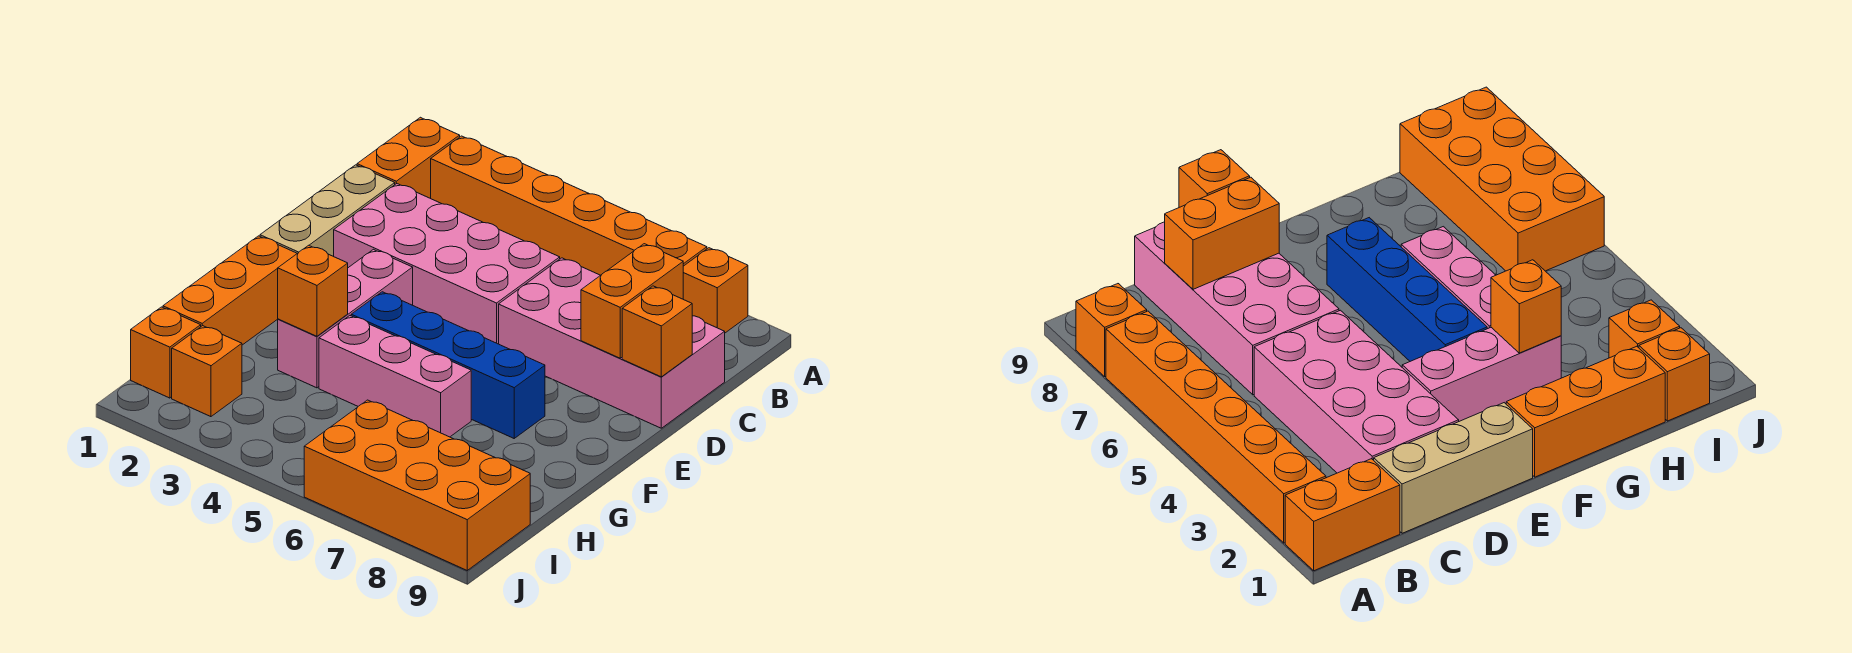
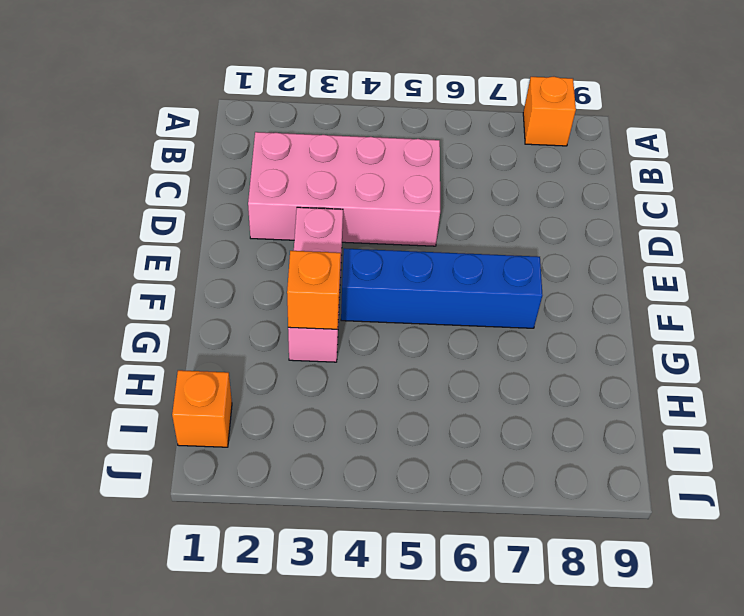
none -> orange brick A1:B1 level 1
none -> orange brick A2:A7 level 1
none -> tan brick C1:E1 level 1

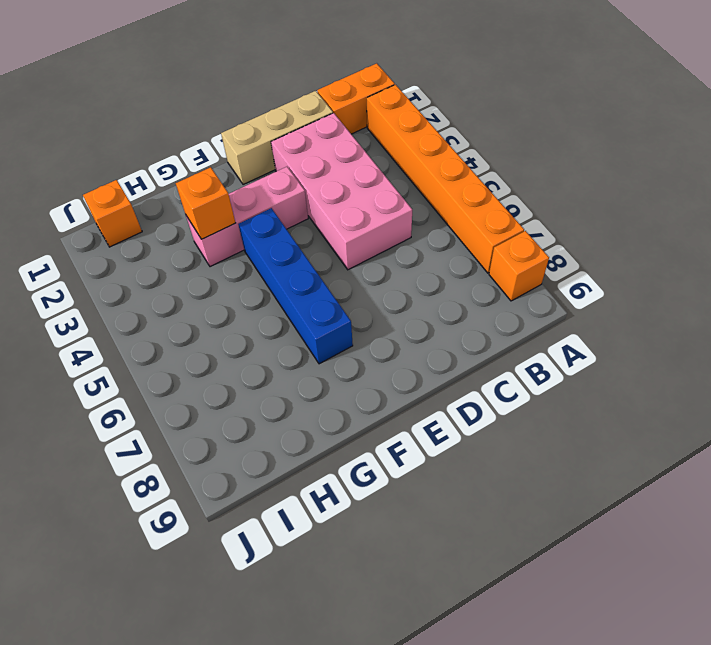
none -> pink brick C6:D9 level 1
none -> orange brick F1:H1 level 1
none -> pink brick G4:G6 level 1

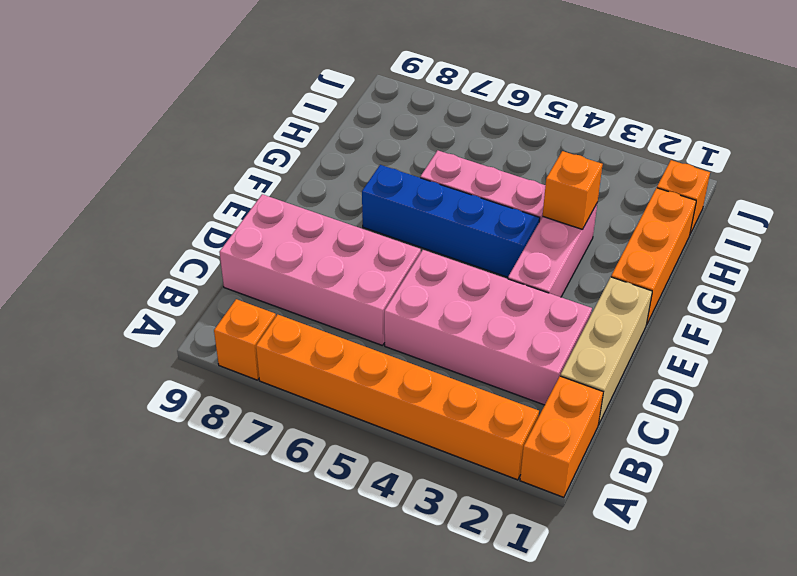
none -> orange brick I2 level 1
none -> orange brick I6:J9 level 1
none -> orange brick C8:D8 level 2

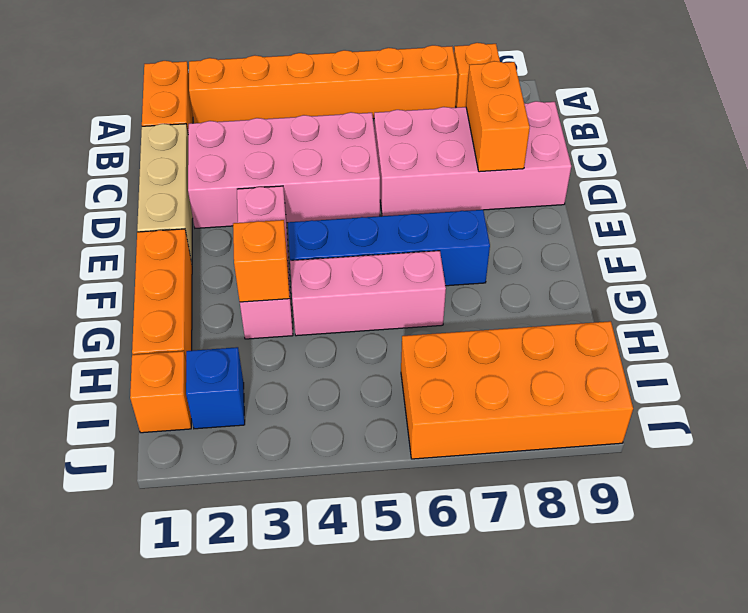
blue brick I2 level 1 -> orange brick I2 level 1
none -> orange brick D9 level 2

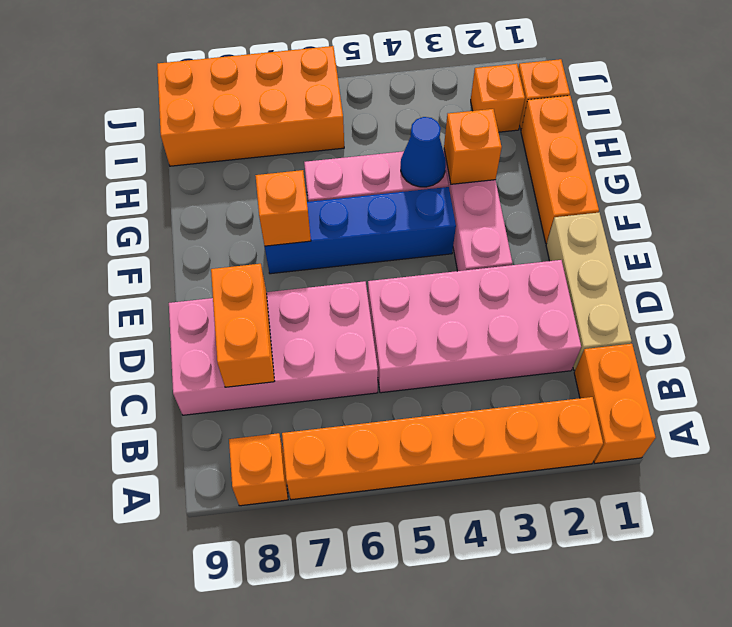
orange brick F7 level 2 -> orange brick D9 level 2
blue cone G4 level 2 -> none

